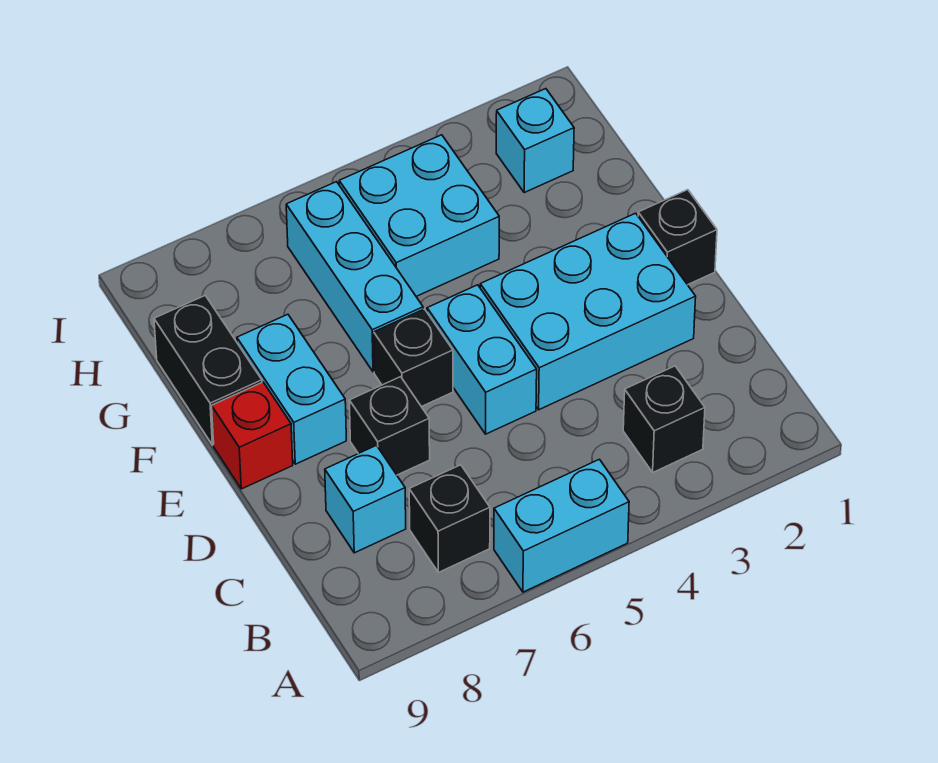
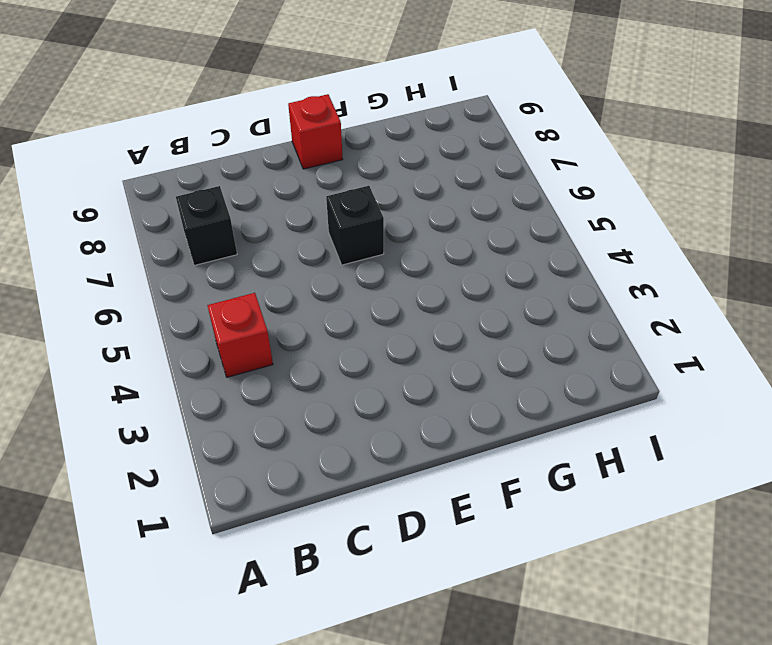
red brick B4 level 1 -> none
none -> cyan brick A5:A6 level 1
none -> black brick B3 level 1
none -> cyan brick C8 level 1

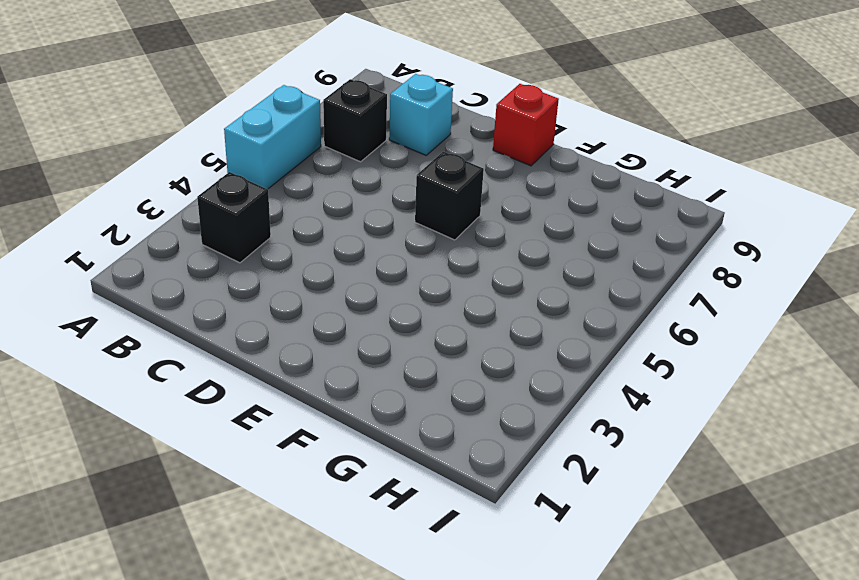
none -> cyan brick D2:E4 level 1
none -> cyan brick D5:E5 level 1
none -> black brick D7 level 1

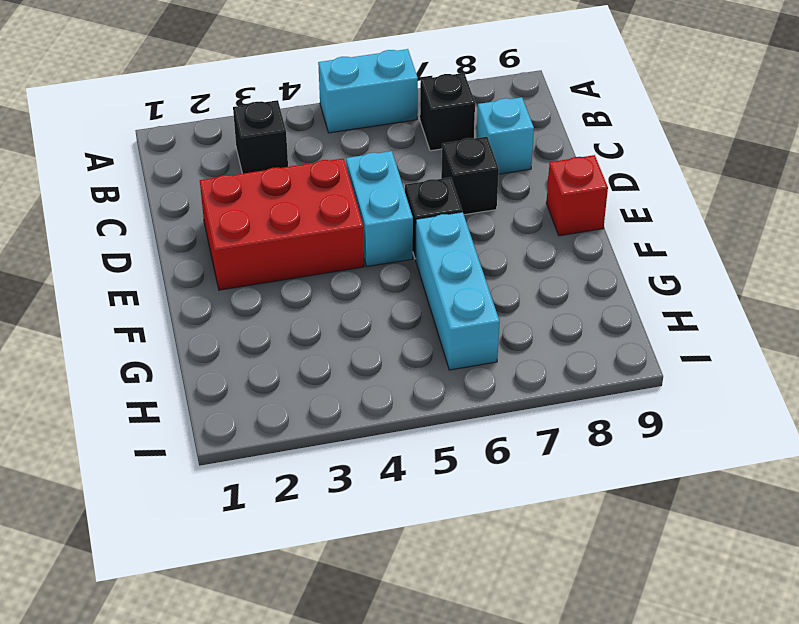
red brick D2:E4 level 1 -> cyan brick D2:E4 level 1
none -> black brick E1 level 1
none -> cyan brick E8:F8 level 1
none -> black brick F9:G9 level 1

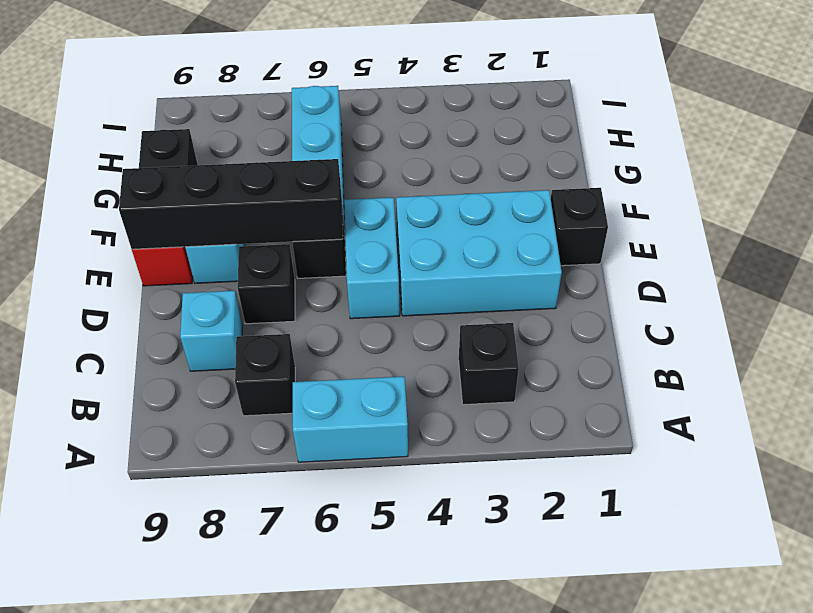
black brick E6:E9 level 2 -> none
none -> cyan brick G4:H5 level 1
none -> cyan brick H2 level 1

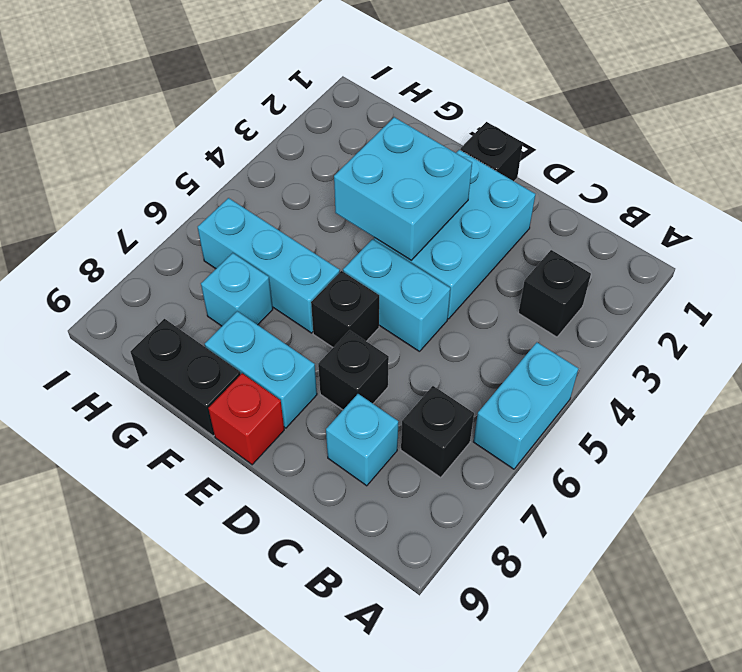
cyan brick E3:F4 level 2 -> cyan brick G4:H5 level 1
cyan brick G7 level 1 -> cyan brick H2 level 1

